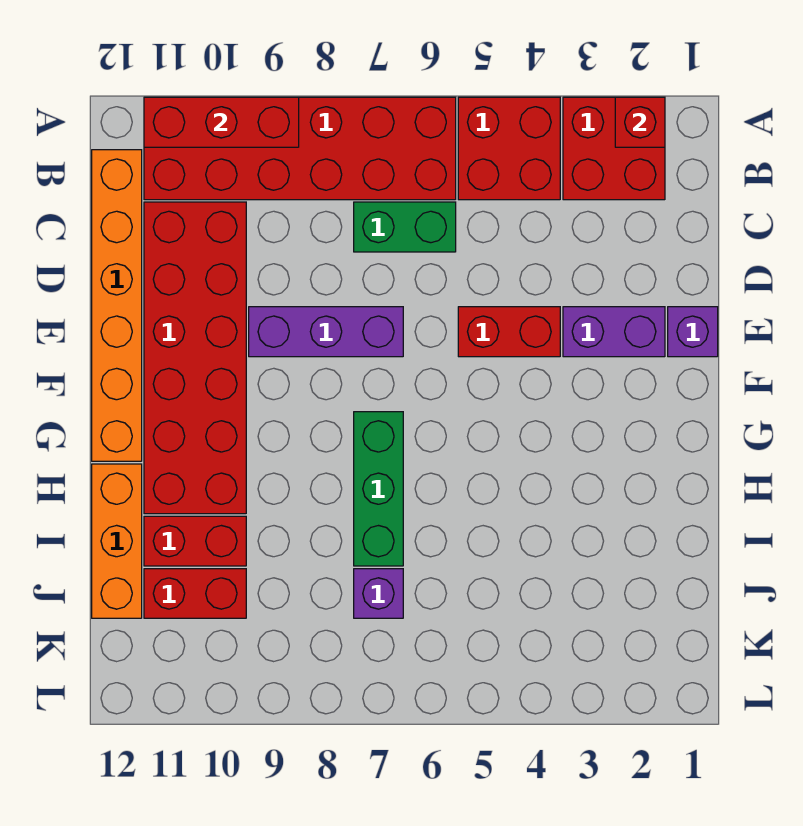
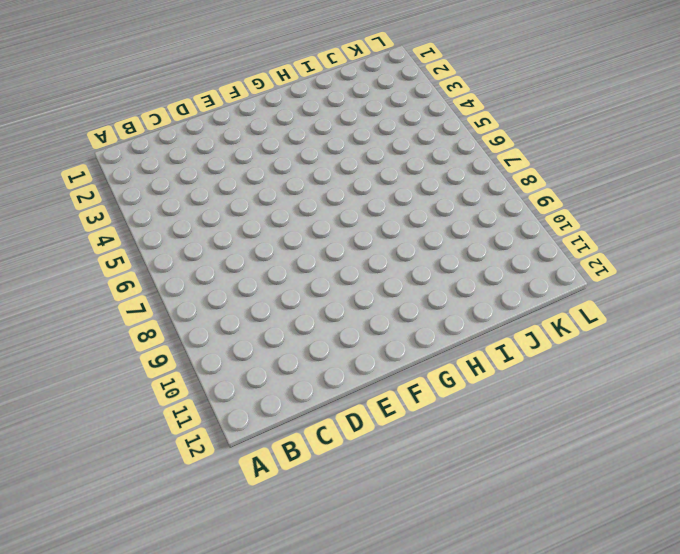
none -> red brick A2:B3 level 1
none -> red brick A4:B5 level 1
none -> red brick A6:B11 level 1

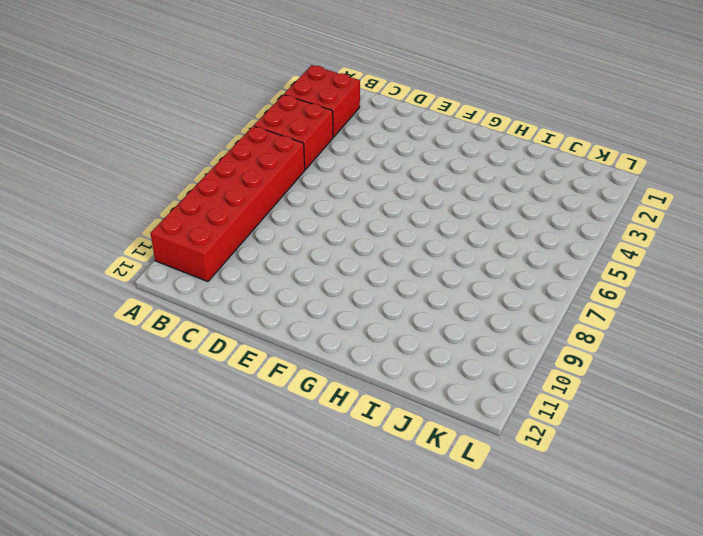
none -> orange brick B12:G12 level 1
none -> green brick C6:C7 level 1
none -> red brick C10:H11 level 1

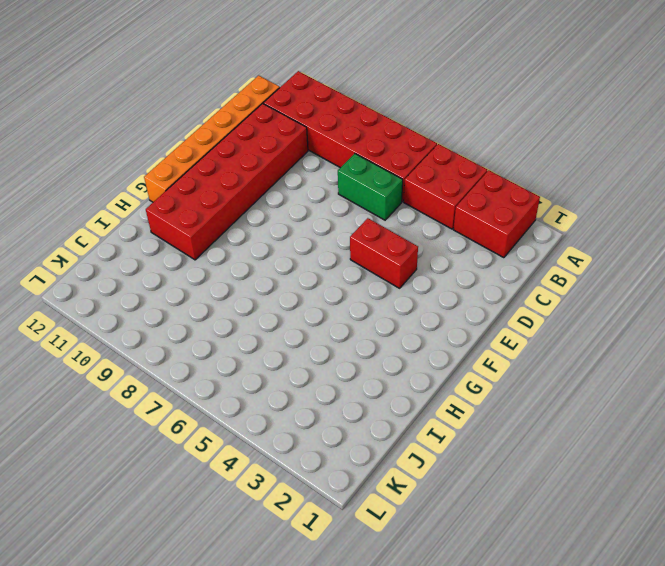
none -> purple brick E1 level 1
none -> purple brick E2:E3 level 1
none -> purple brick E7:E9 level 1

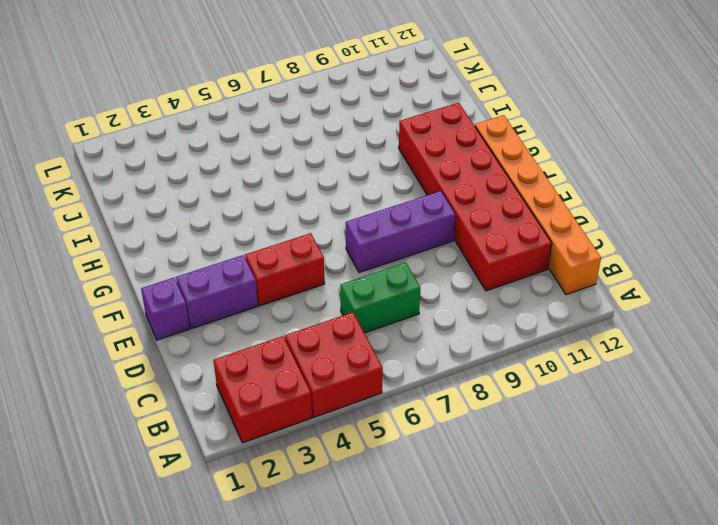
none -> red brick A6:B11 level 1
none -> green brick G7:I7 level 1
none -> orange brick H12:J12 level 1

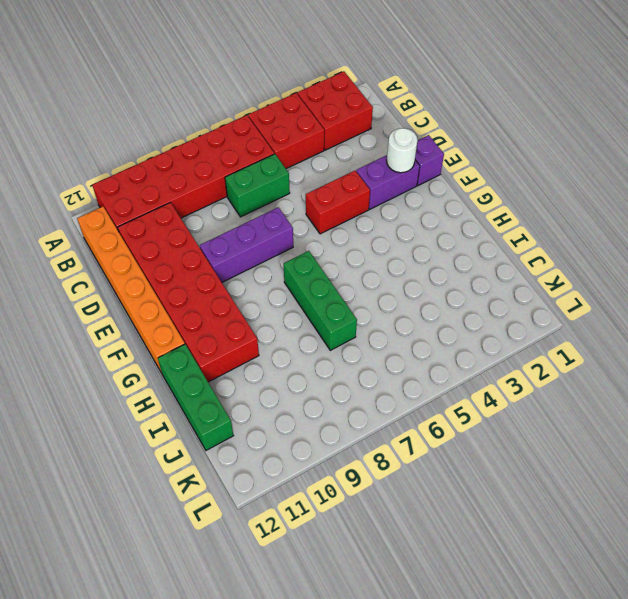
white round brick E2 level 2 -> none
green brick H12:J12 level 1 -> orange brick H12:J12 level 1
none -> red brick I10:I11 level 1
none -> purple brick J7 level 1
none -> red brick J10:J11 level 1

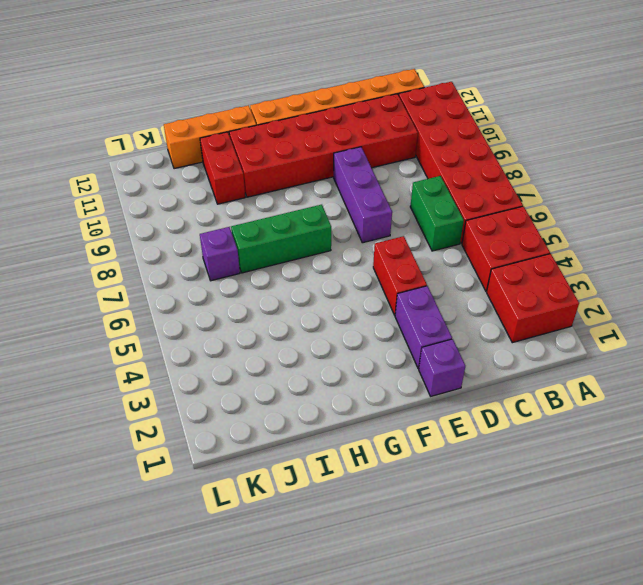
none -> red brick J10:J11 level 1
none -> red brick A2 level 2
none -> red brick A9:A11 level 2

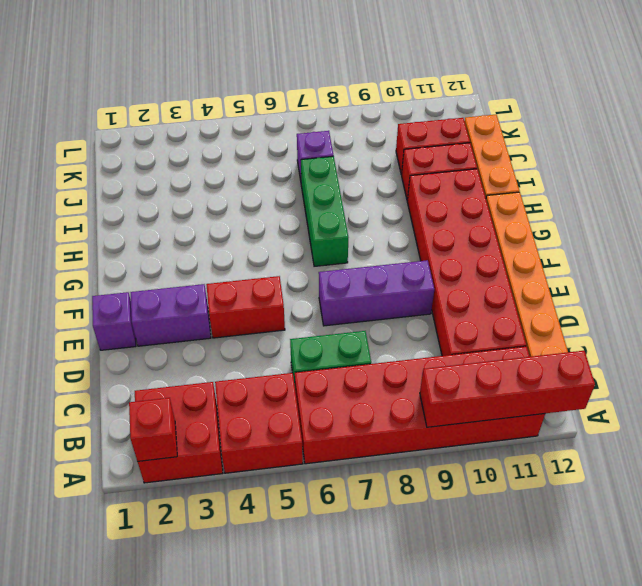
red brick A9:A12 level 2 -> red brick A9:A11 level 2

